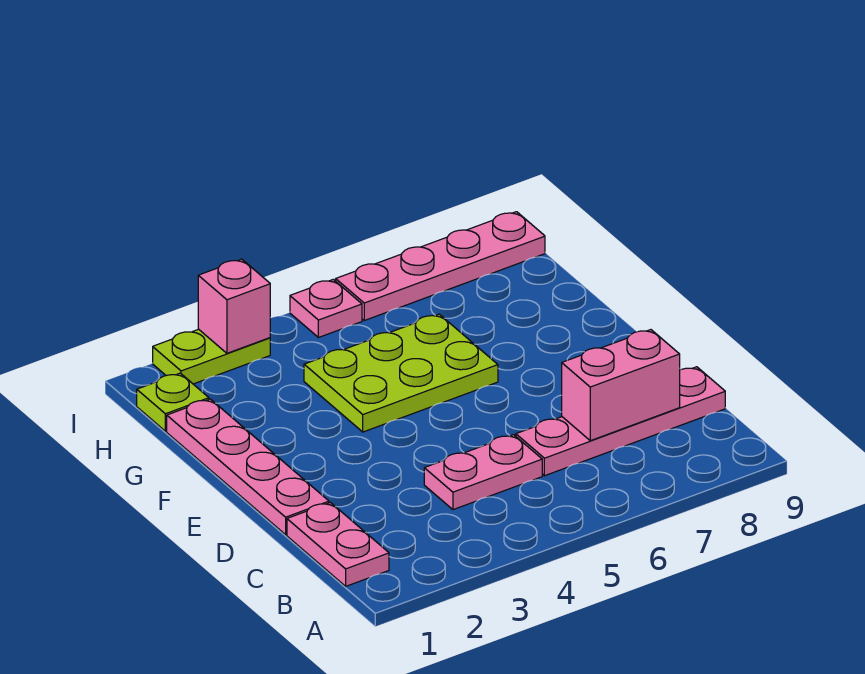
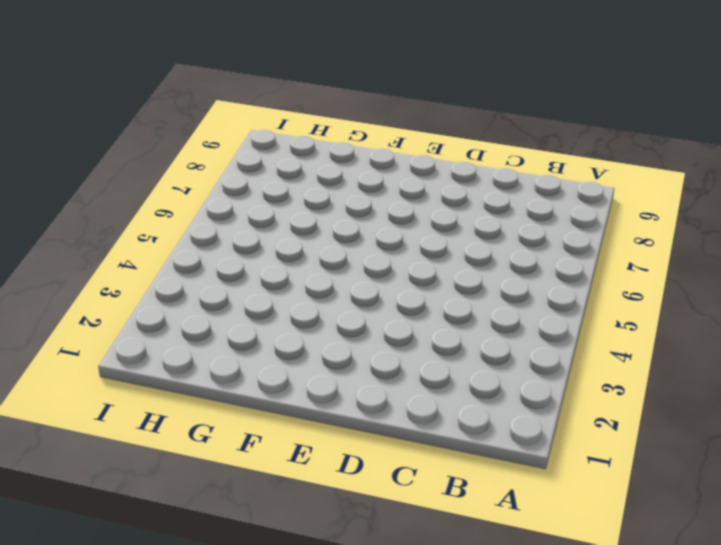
none -> pink plate B1:C1 level 1
none -> pink plate C4:C5 level 1

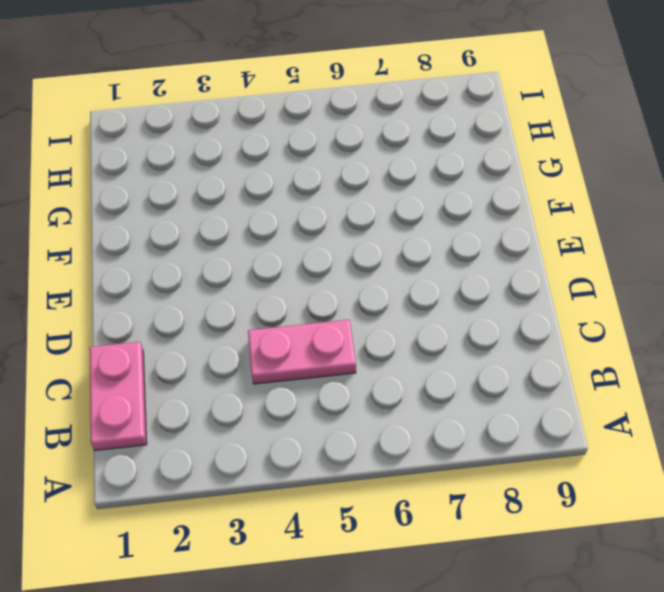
none -> pink plate C6:C9 level 1
none -> pink plate D1:G1 level 1

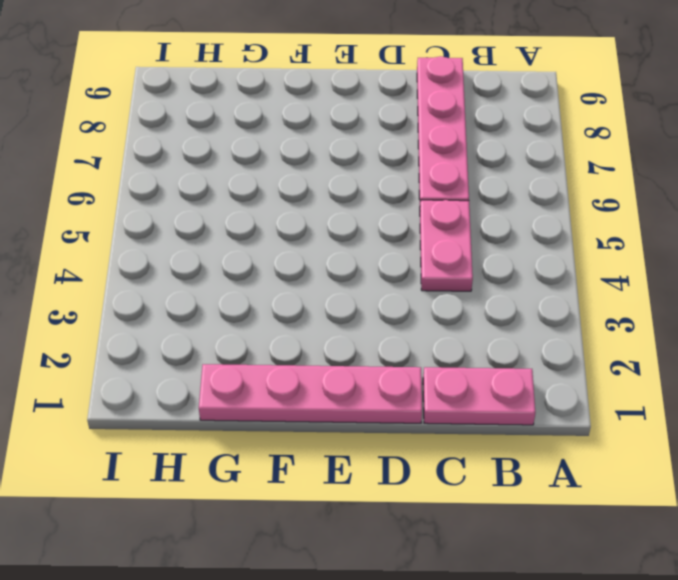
none -> lime plate F4:G6 level 1
none -> lime plate H1 level 1

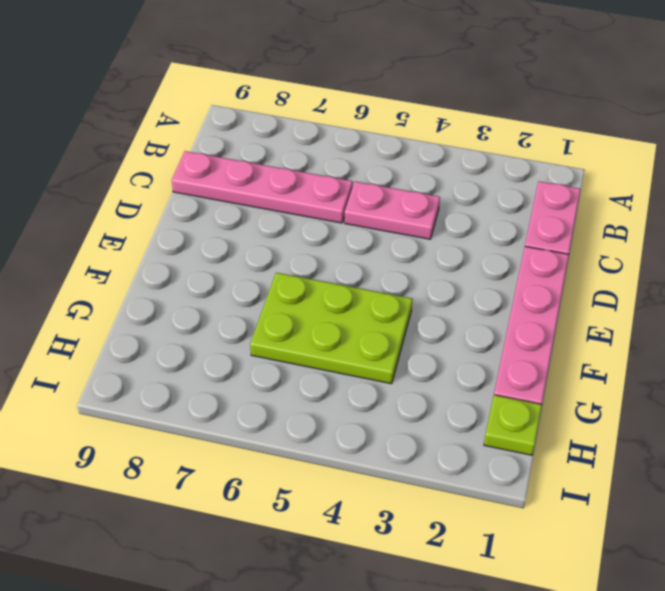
none -> lime plate I2:I3 level 1
none -> pink plate I5 level 1

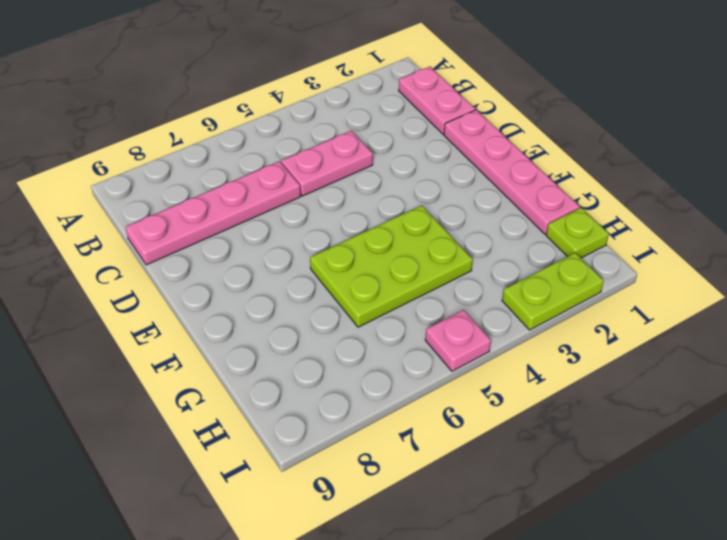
none -> pink plate I6:I9 level 1
none -> pink brick C7:C8 level 2

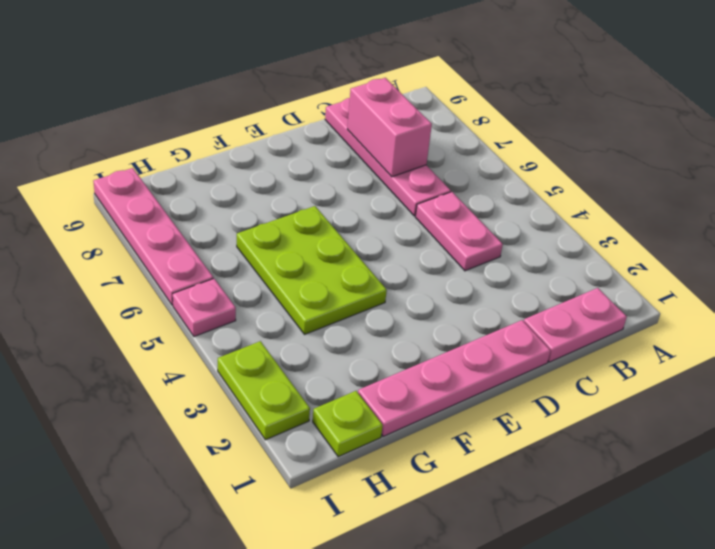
none -> pink brick I3 level 2

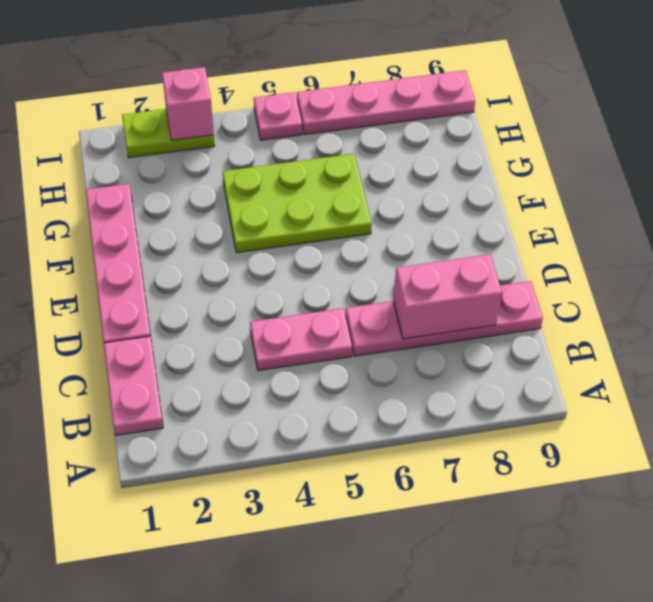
none -> lime plate H1 level 1

